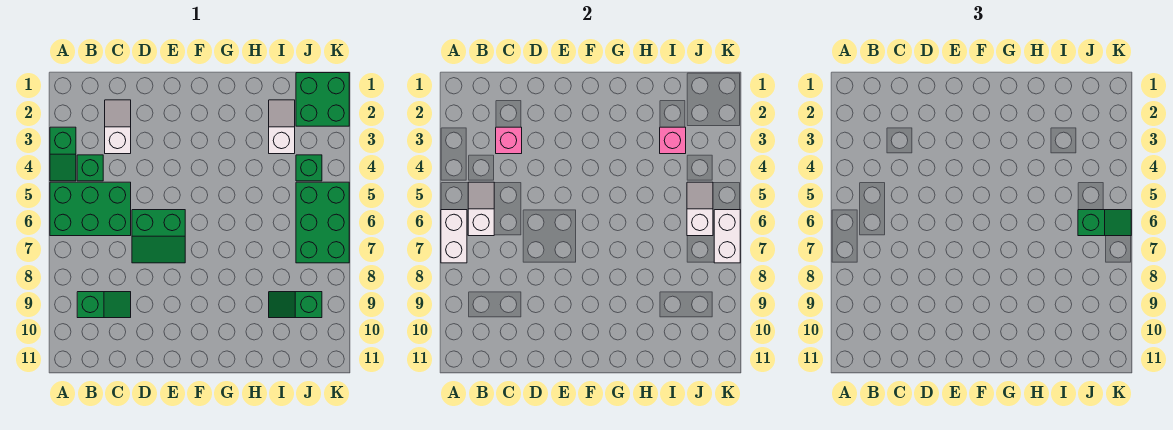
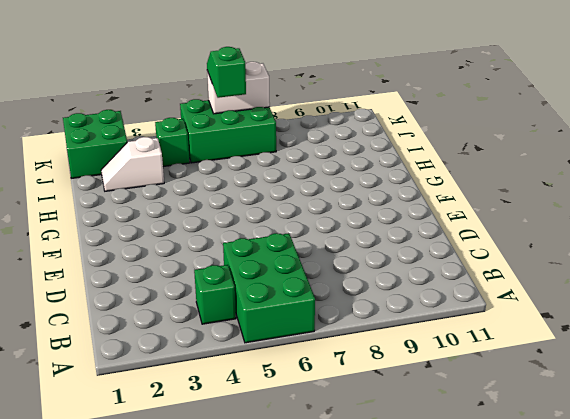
none -> green slope A3:A4 level 1 top 3
none -> green slope B9:C9 level 1 top B
none -> white slope C2:C3 level 1 top 3

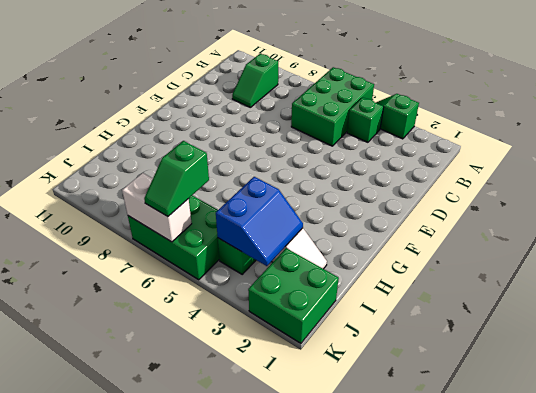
blue slope I3:J4 level 2 top 4 -> pink brick I3 level 2
none -> white slope C2:C3 level 1 top 3
none -> green slope D6:E7 level 1 top 6
none -> green slope I9:J9 level 1 top J

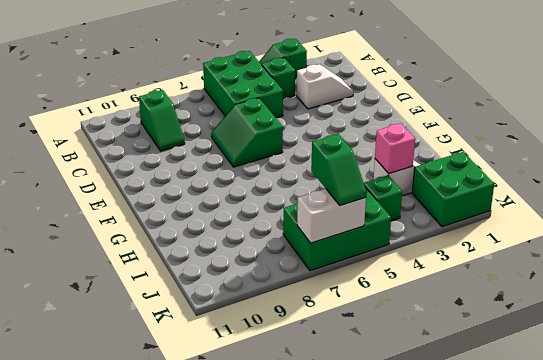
none -> green slope I9:J9 level 1 top J
none -> white brick A6:A7 level 2
none -> white slope B5:B6 level 2 top 6

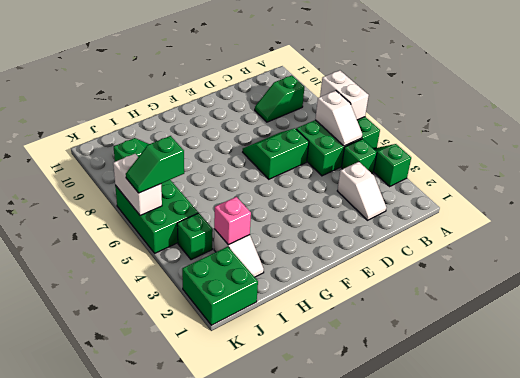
none -> pink brick C3 level 2
none -> white slope J5:J6 level 2 top 6

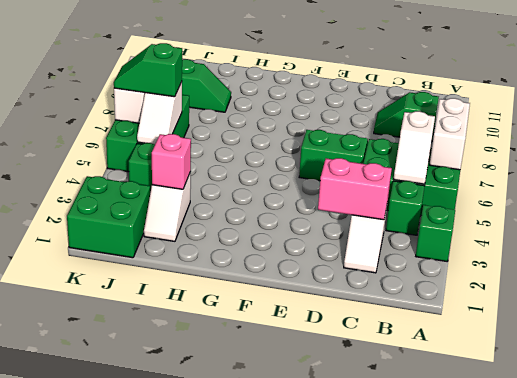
pink brick C3:D3 level 2 -> pink brick C3 level 2

